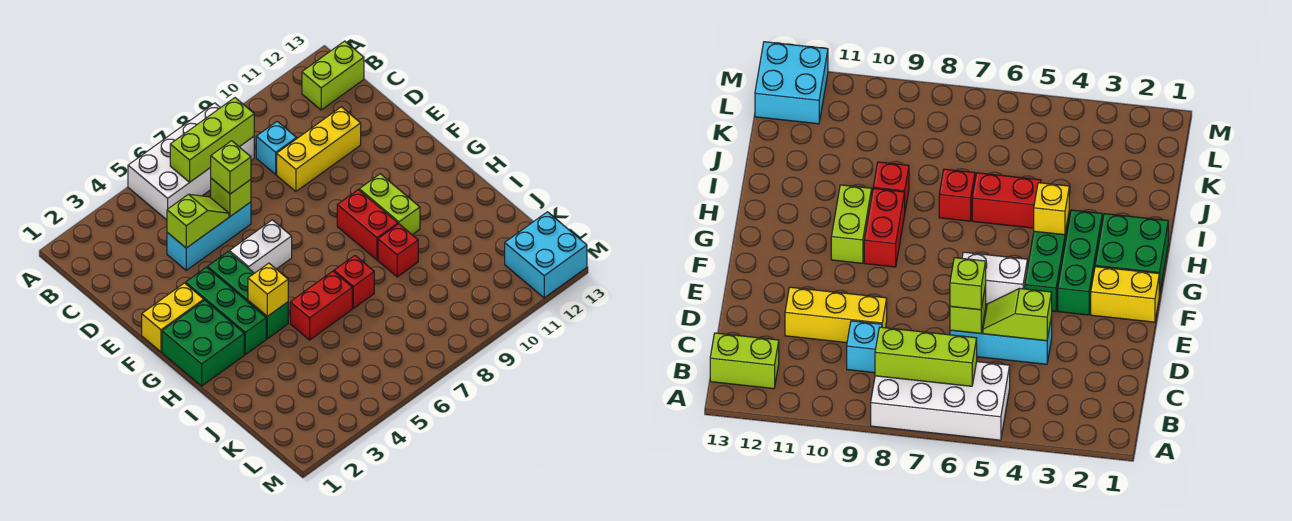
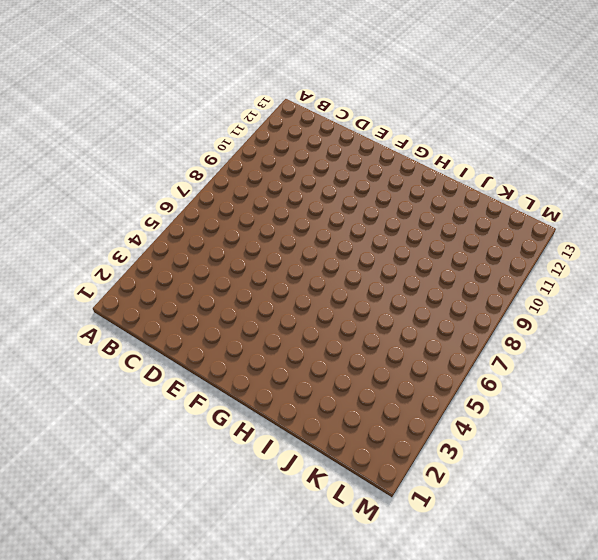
none -> white brick A5:B8 level 1
none -> lime brick B12:B13 level 1
none -> cyan brick C9 level 1

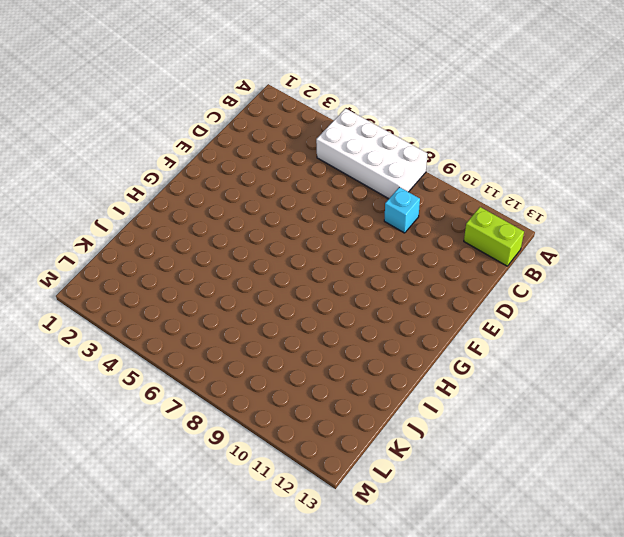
none -> cyan brick D4:D6 level 1
none -> yellow brick D9:D11 level 1
none -> yellow brick F1:F2 level 1

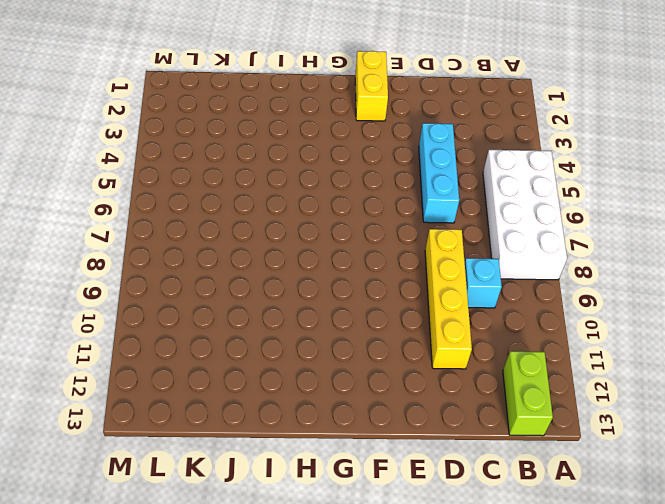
yellow brick D8:D11 level 1 -> yellow brick D9:D11 level 1
none -> green brick F3:H3 level 1
none -> green brick F4:H4 level 1
none -> white brick F5:F6 level 1

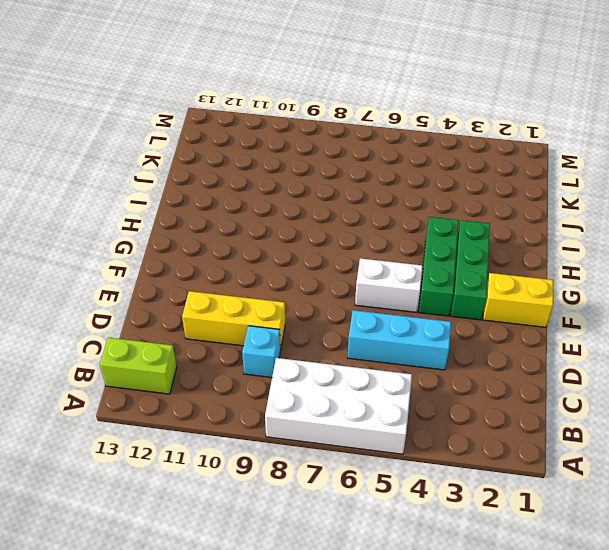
none -> green brick G1:H2 level 1
none -> red brick G9:H9 level 1
none -> lime brick G10:H10 level 1

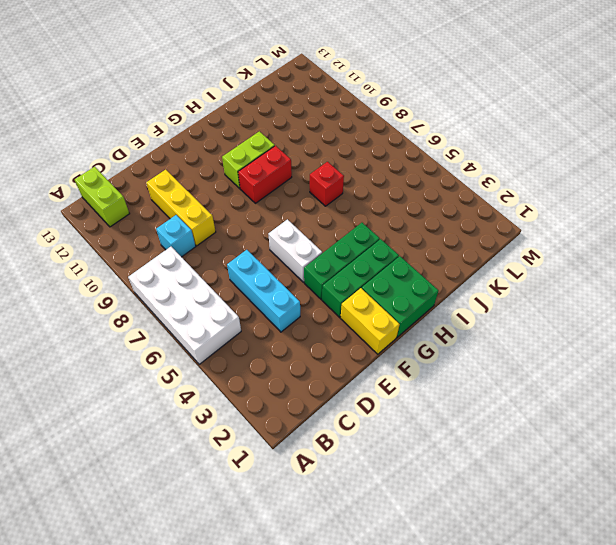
none -> red brick I5:I6 level 1
none -> red brick I9 level 1
none -> cyan brick L12:M13 level 1

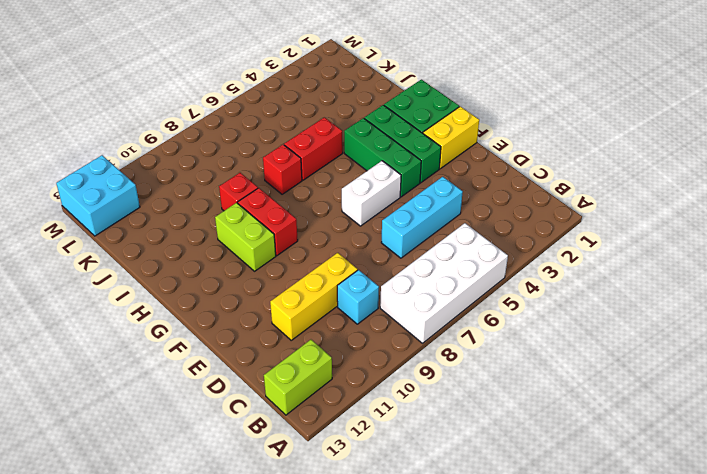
none -> lime brick B6:B8 level 2
none -> lime slope D4:D5 level 2 top 4
none -> lime brick D6 level 2

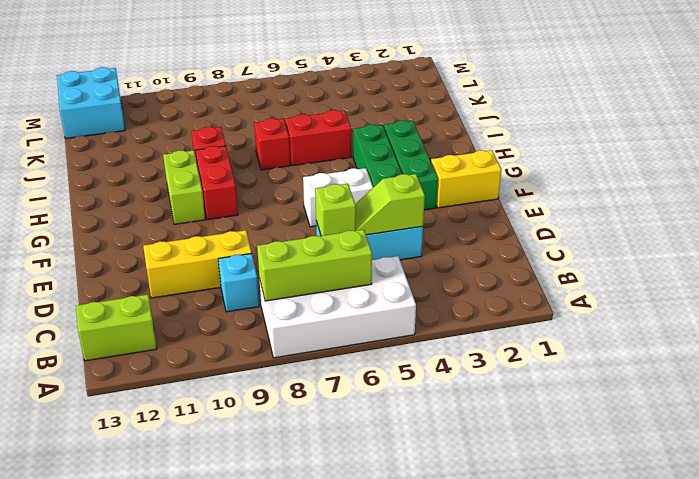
none -> green brick G1:H2 level 1
none -> yellow brick H4 level 2
none -> lime brick D6 level 3

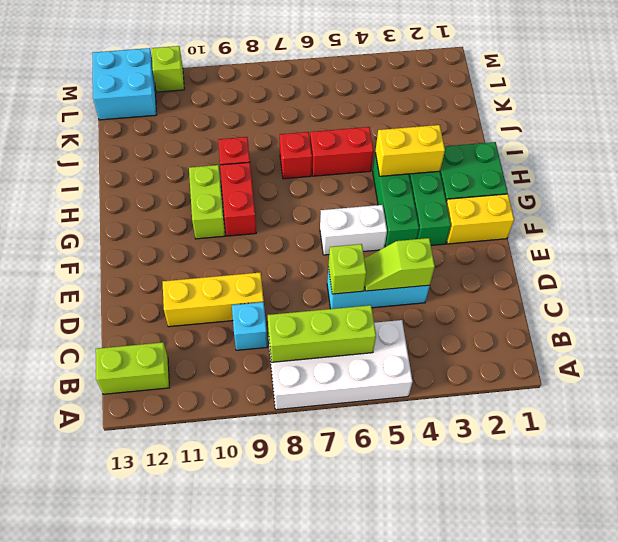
yellow brick H3:H4 level 2 -> yellow brick H4 level 2
lime brick M11 level 1 -> lime brick D6 level 3

